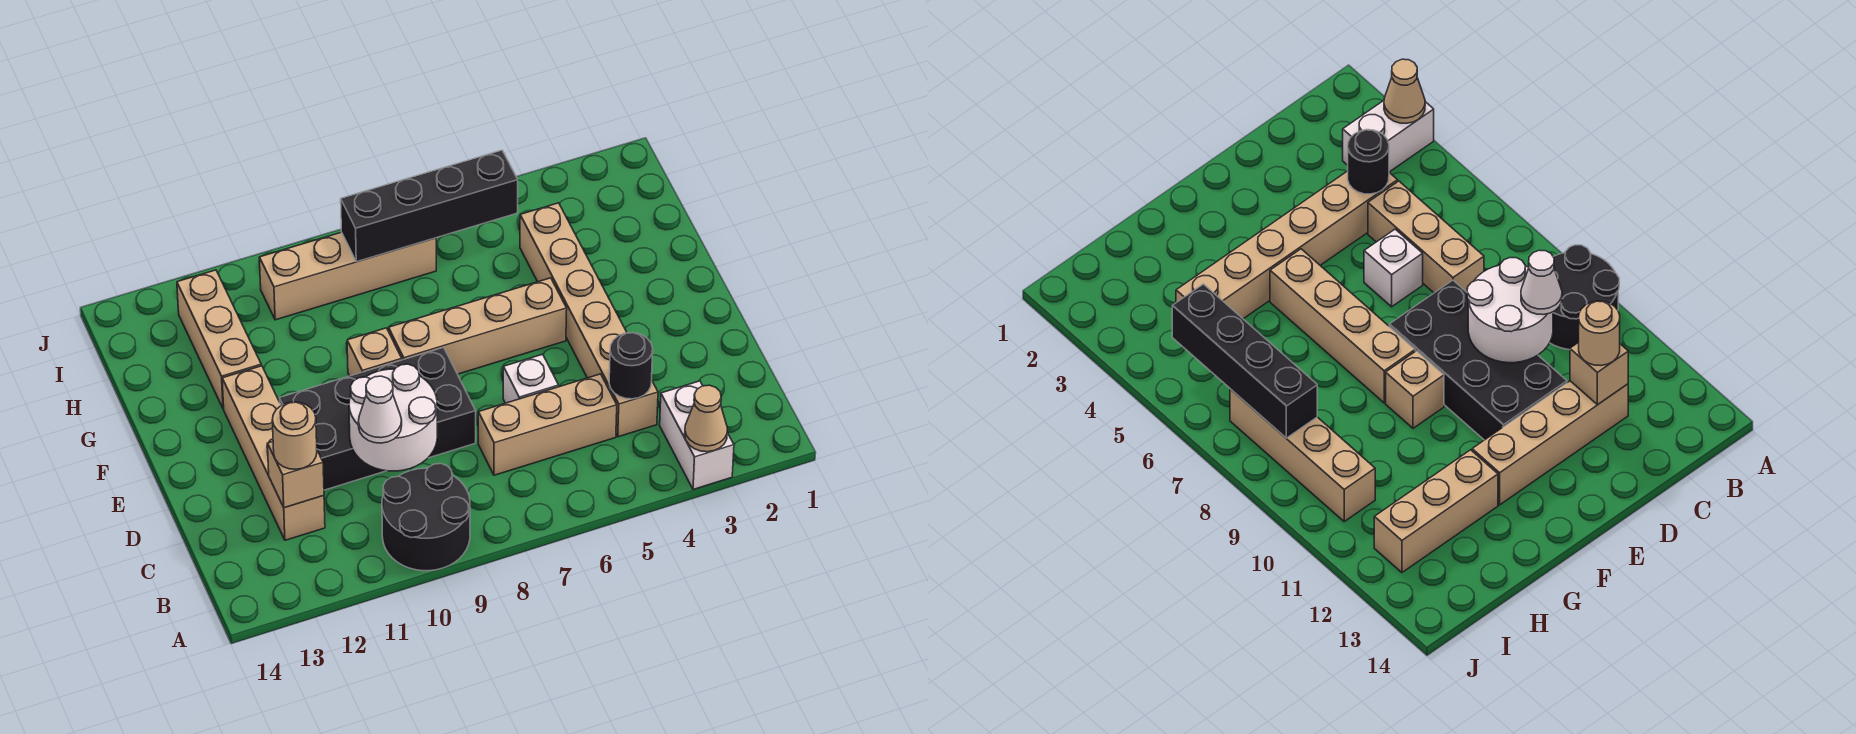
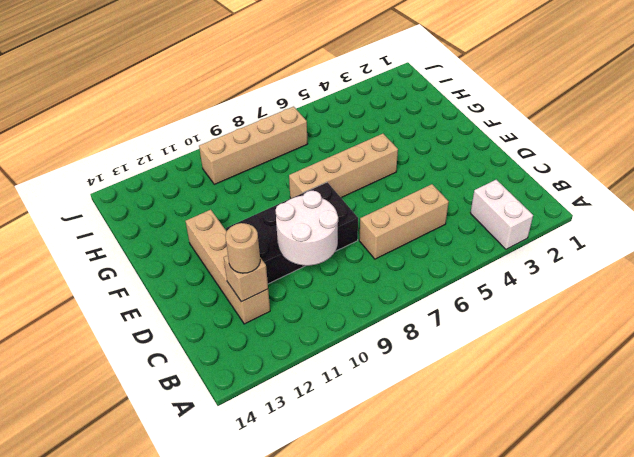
none -> black round brick A9:B10 level 1
none -> tan brick C4:H4 level 1
none -> white brick D6 level 1

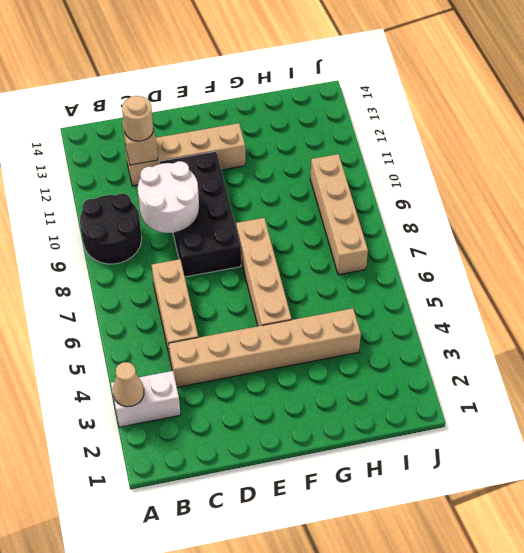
none -> white brick D6 level 1
none -> tan brick F9 level 1
none -> tan brick G12:I12 level 1

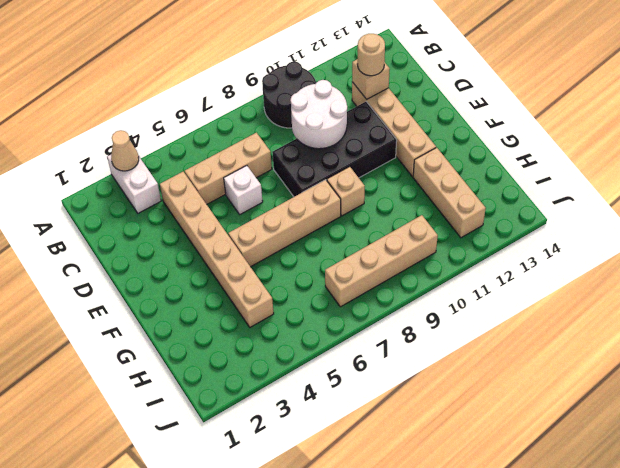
none -> black round brick C4 level 2
none -> black brick I5:I8 level 2
none -> white cone C10 level 3

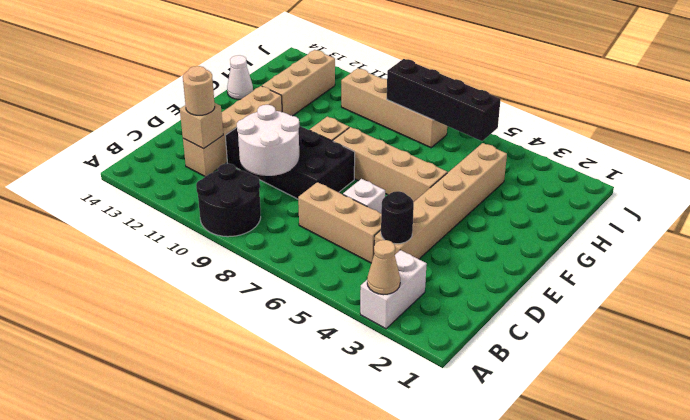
white cone G14 level 1 -> white cone C10 level 3

